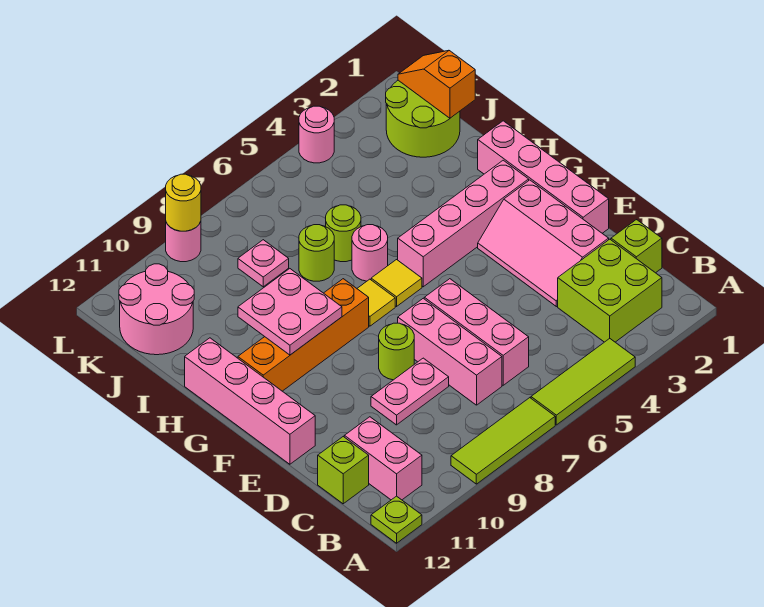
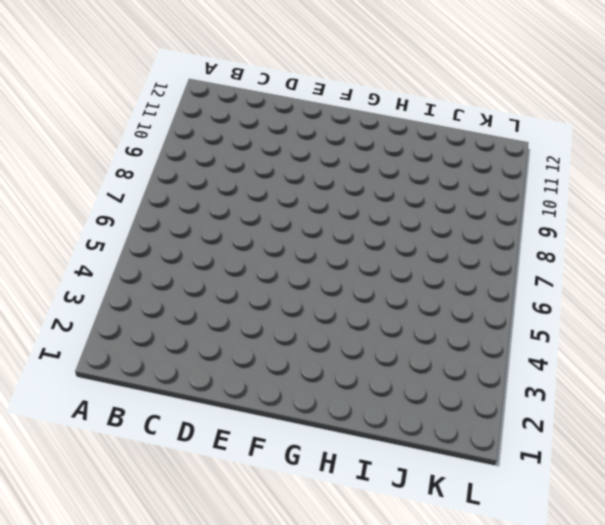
none -> lime tile A4:A6 level 1
none -> lime tile A7:A9 level 1
none -> lime plate A12 level 1

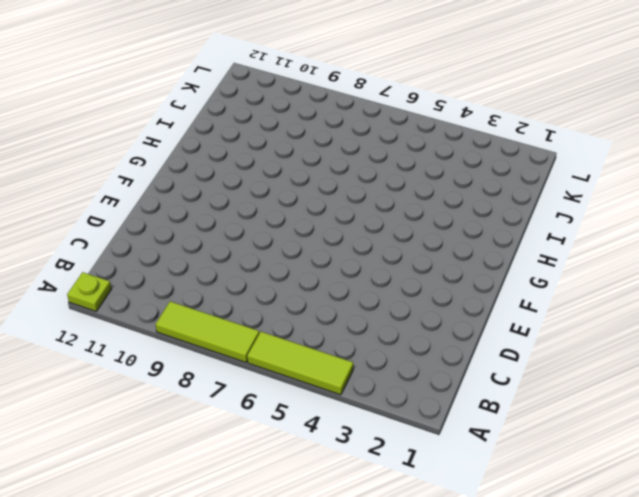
none -> lime brick B2:C3 level 1
none -> pink brick B11:C11 level 1
none -> lime brick C1 level 1

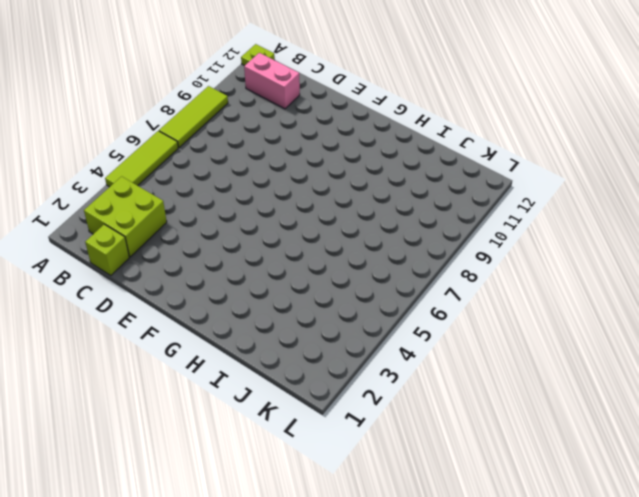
none -> pink brick C6:E6 level 1
none -> pink brick C7:E7 level 1
none -> lime brick C12 level 1

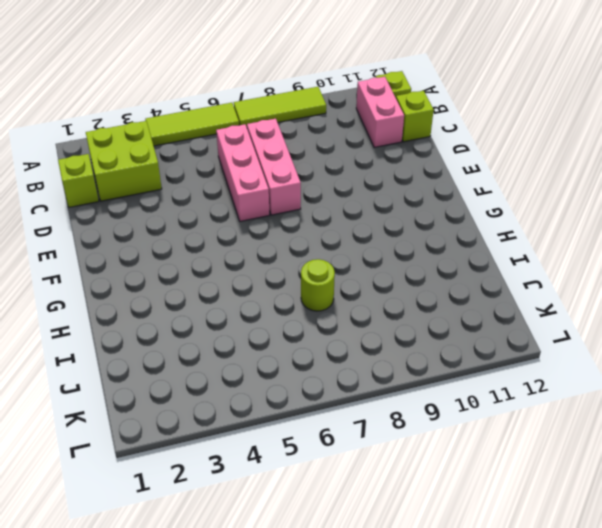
none -> pink slope D2:F3 level 1 top 2
none -> pink plate D8:D9 level 1
none -> pink brick E1:H1 level 1

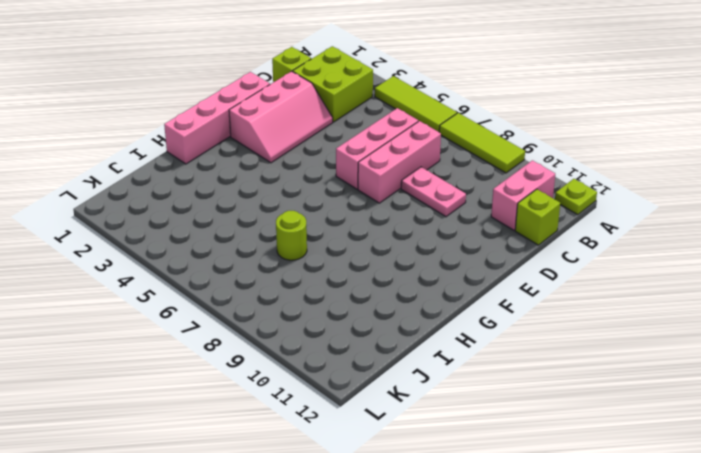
none -> lime round brick E8 level 1
none -> pink brick E12:H12 level 1
none -> pink brick G2:G5 level 1

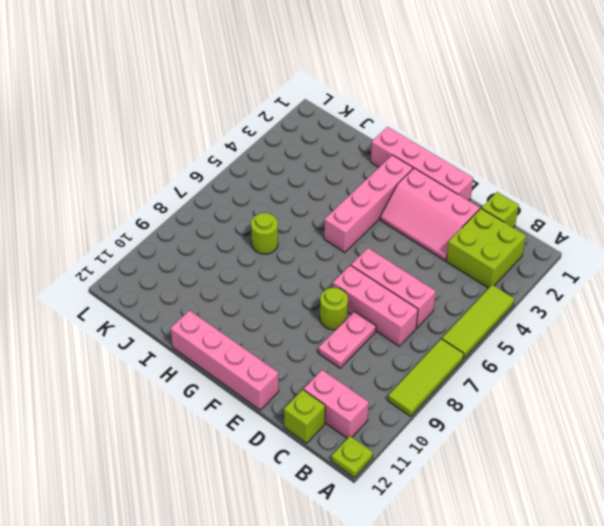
none -> yellow tile G6 level 1
none -> yellow tile G7 level 1
none -> orange brick G8:G11 level 1

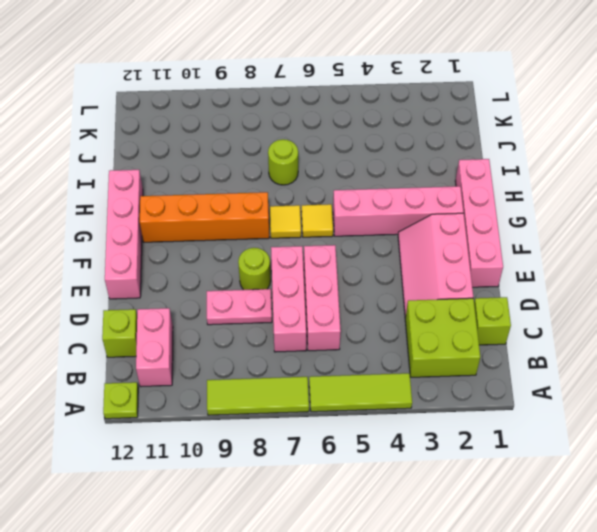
none -> pink round brick H6 level 1
none -> lime round brick I6 level 1
none -> lime round brick J1:K2 level 1

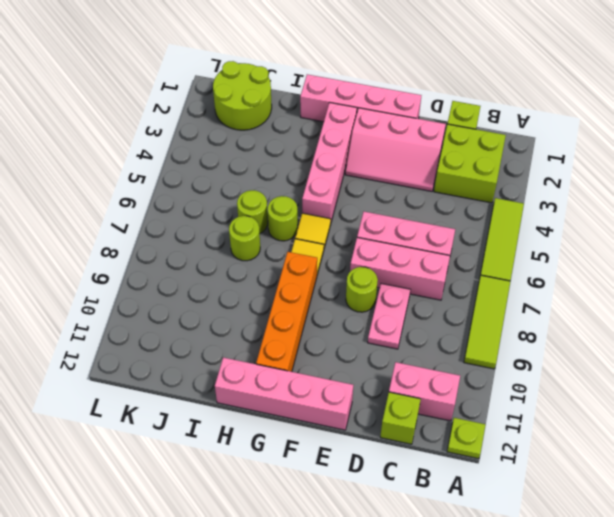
lime round brick H6 level 1 -> pink round brick H6 level 1
none -> pink plate J8 level 1
none -> pink round brick J11:K12 level 1
none -> pink round brick L4 level 1

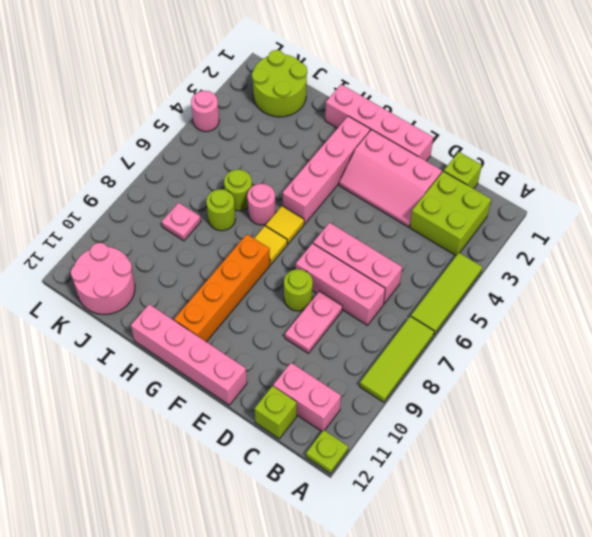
none -> pink round brick L9 level 1
none -> pink plate G9:H10 level 2
none -> orange slope J1:K1 level 2 top J

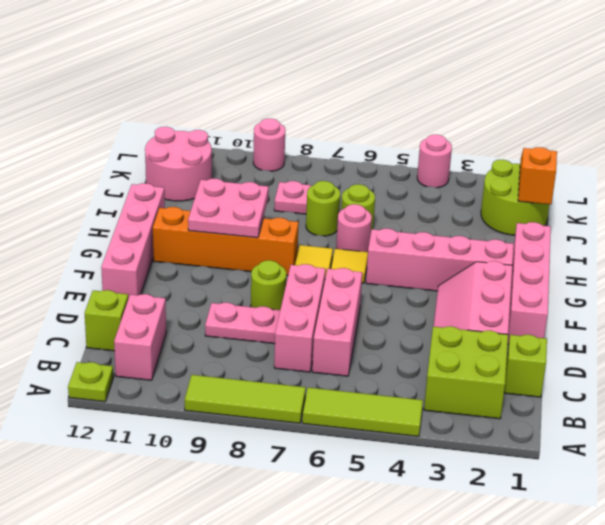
none -> yellow round brick L9 level 2

